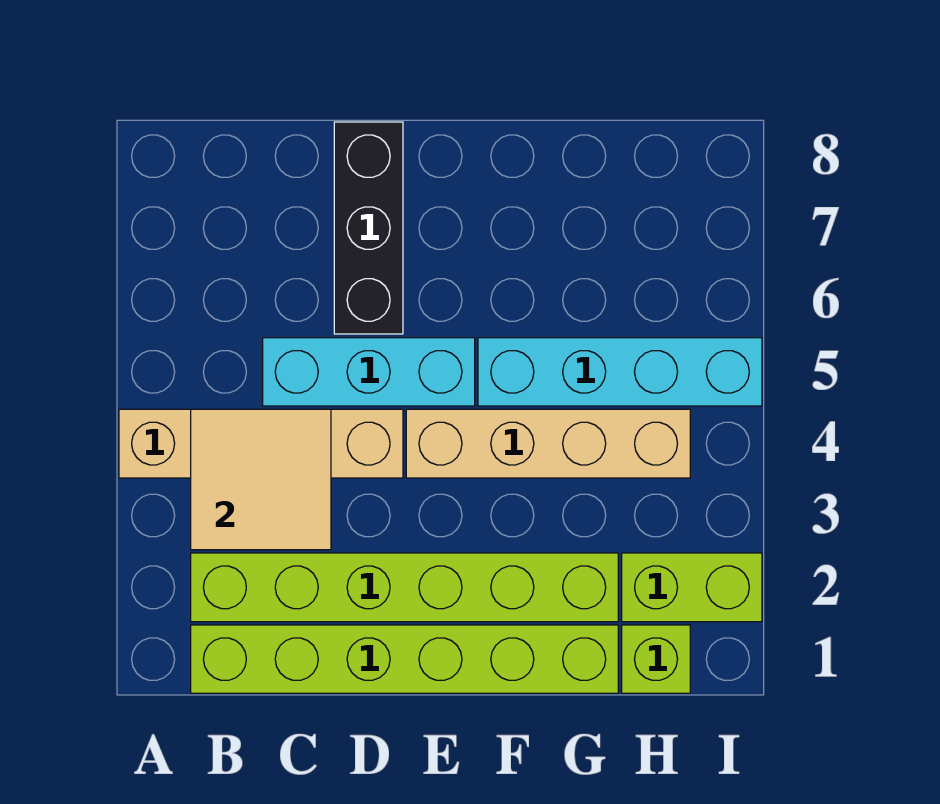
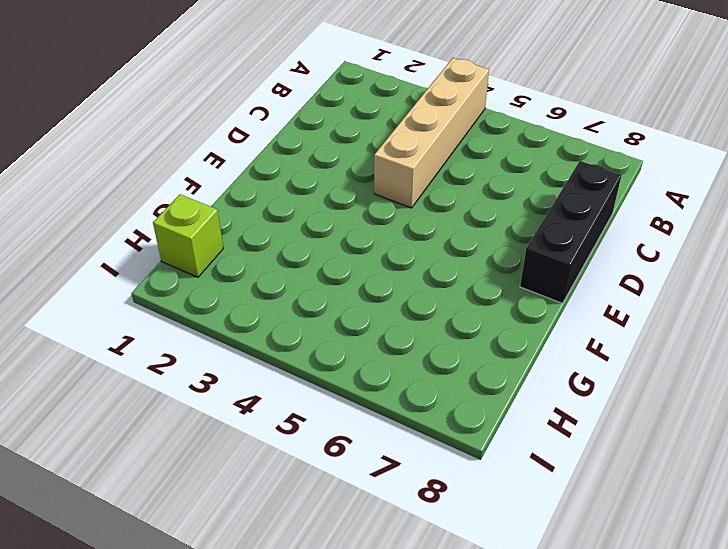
black brick C8:E8 level 1 -> black brick D6:D8 level 1
none -> lime brick B1:G1 level 1
none -> lime brick B2:G2 level 1

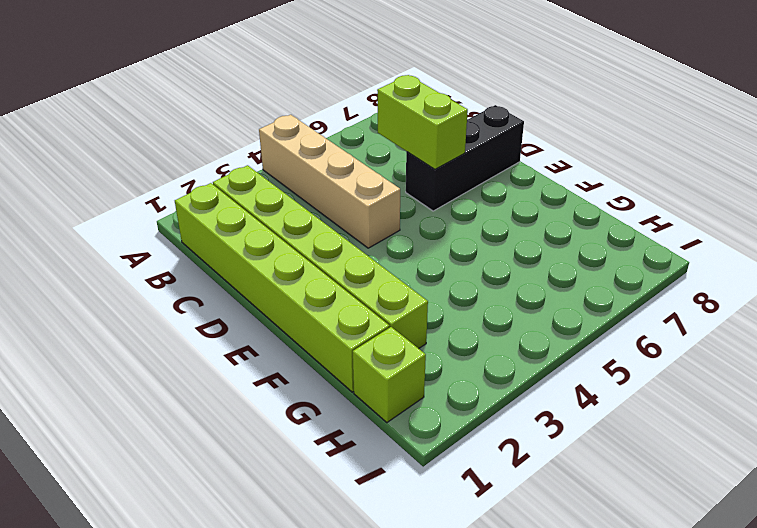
lime brick C6:D6 level 2 -> lime brick H2:I2 level 1
none -> cyan brick C5:E5 level 1
none -> tan brick E4:H4 level 1

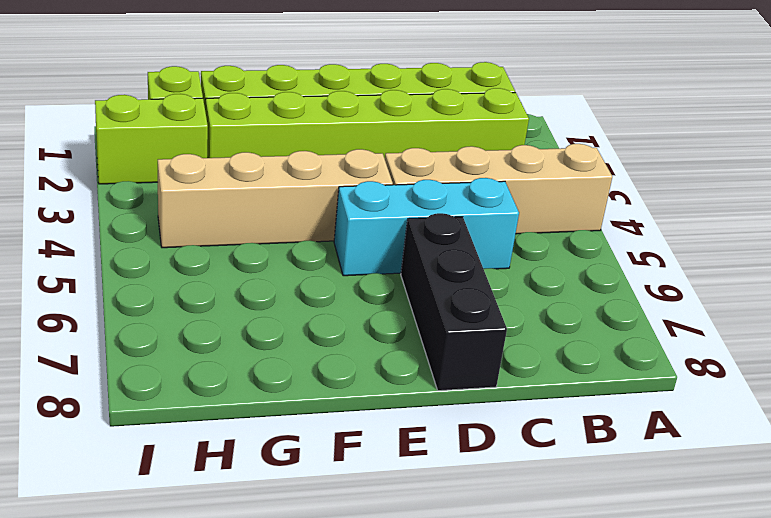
none -> cyan brick F5:I5 level 1
none -> tan tile B3:C4 level 2

